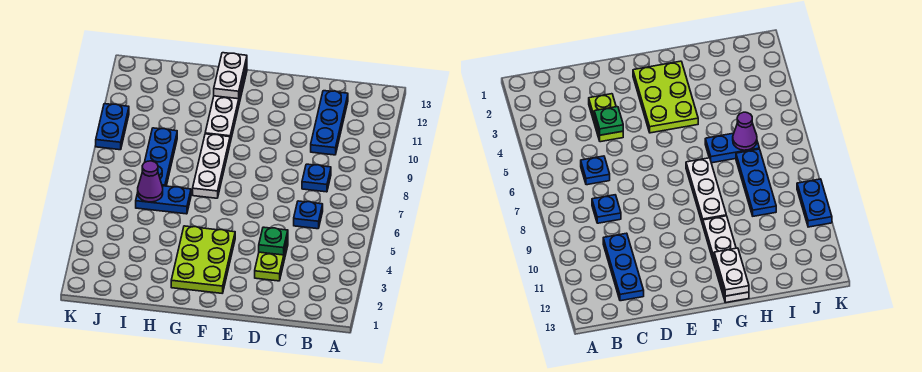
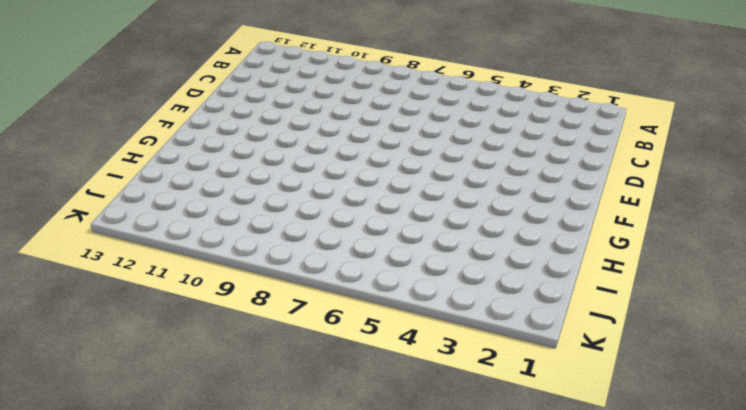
none -> blue plate C6 level 1
none -> blue plate C8 level 1
none -> blue plate C10:C12 level 1

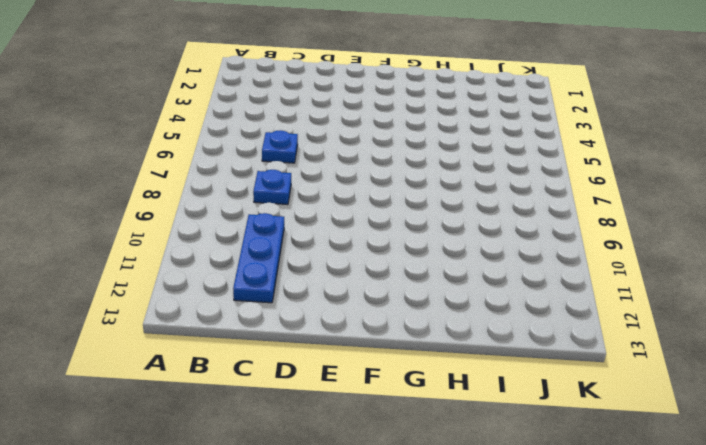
none -> lime plate D3:D4 level 1
none -> lime plate F2:G4 level 1
none -> white plate G7:G9 level 1

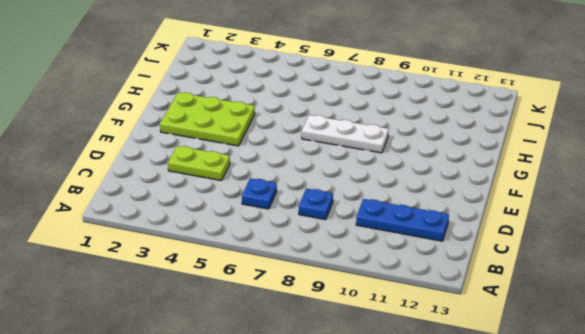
none -> white plate G10:G13 level 1
none -> blue plate H6:I6 level 1
none -> blue plate I7:I9 level 1

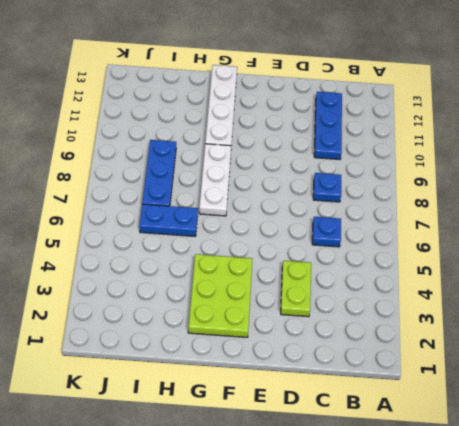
none -> blue plate K9:K10 level 1
none -> green plate D4 level 2
none -> white plate G12:G13 level 2

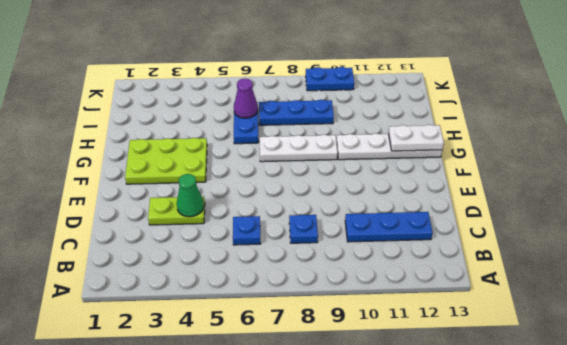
green cone D4 level 2 -> green plate D4 level 2

